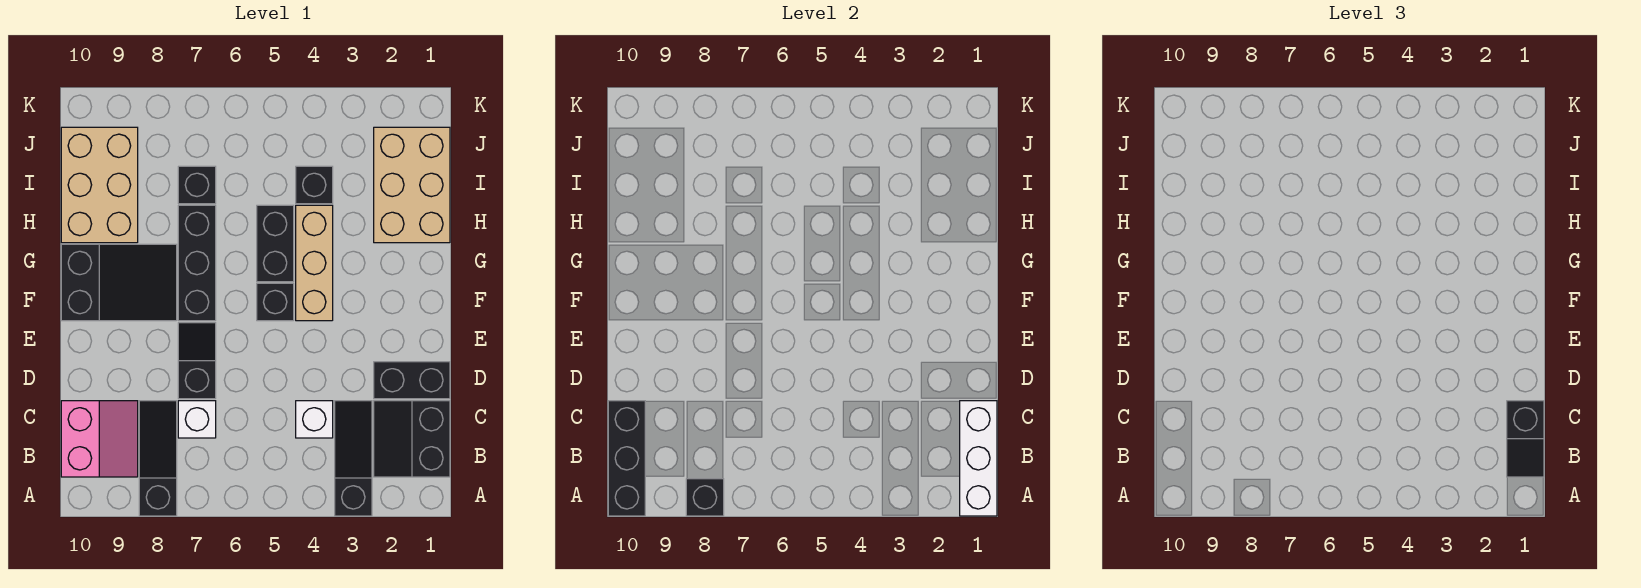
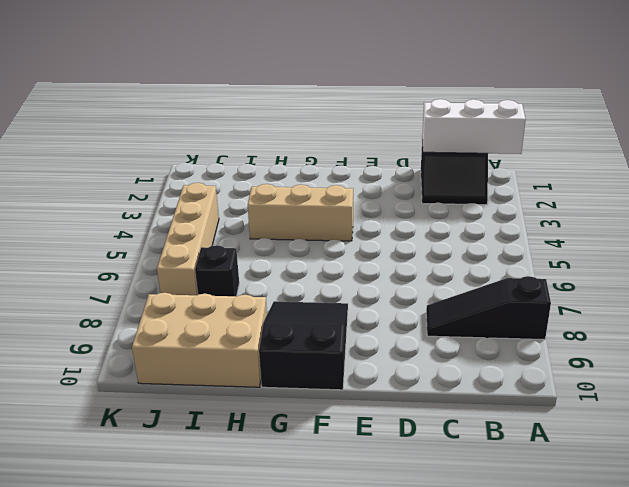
tan brick J4:J7 level 1 -> none
none -> black slope A3:C3 level 1 top A
none -> pink slope B9:C10 level 1 top 10
none -> white brick C4 level 1

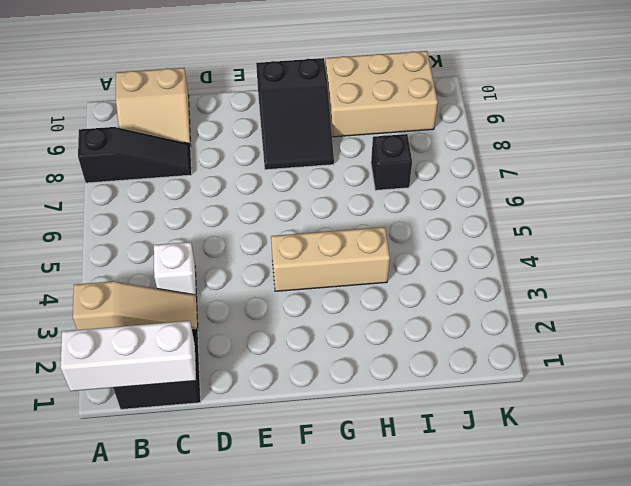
tan slope A3:C3 level 1 top A -> black slope A3:C3 level 1 top A
tan slope B9:C10 level 1 top 10 -> pink slope B9:C10 level 1 top 10
none -> white brick C7 level 1
none -> black brick D1:D2 level 1
none -> black slope D7:E7 level 1 top D

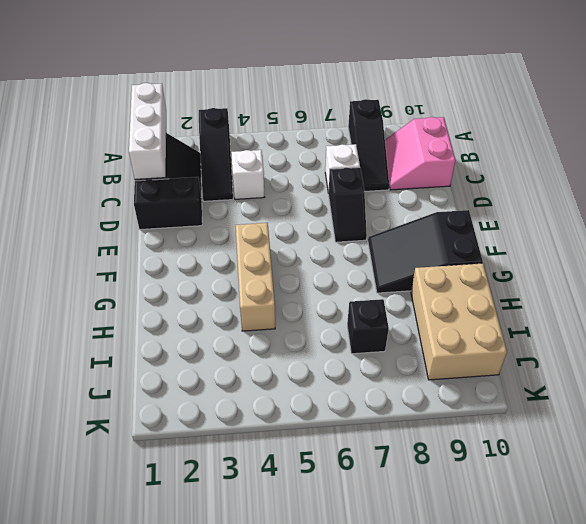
none -> black brick F5 level 1
none -> black brick F7:H7 level 1
none -> black brick G5:H5 level 1

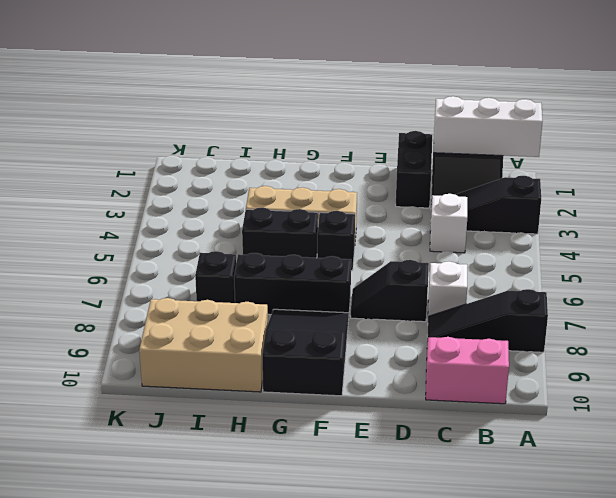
none -> tan brick H1:J2 level 1
none -> black brick I4 level 1
none -> black brick A8 level 2

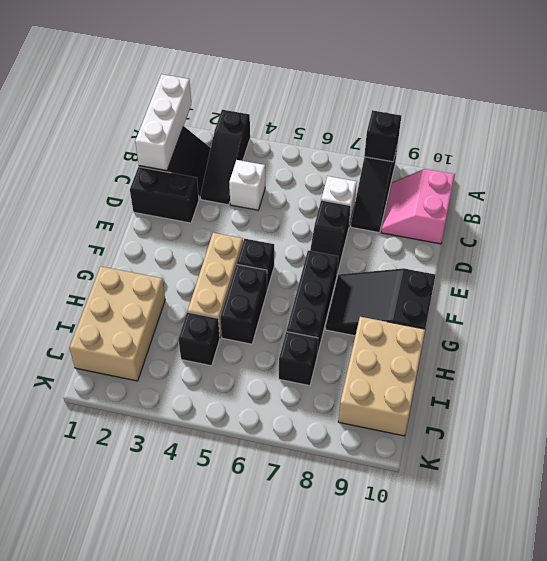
none -> black brick A10:C10 level 2
none -> black slope B1:C1 level 3 top C

